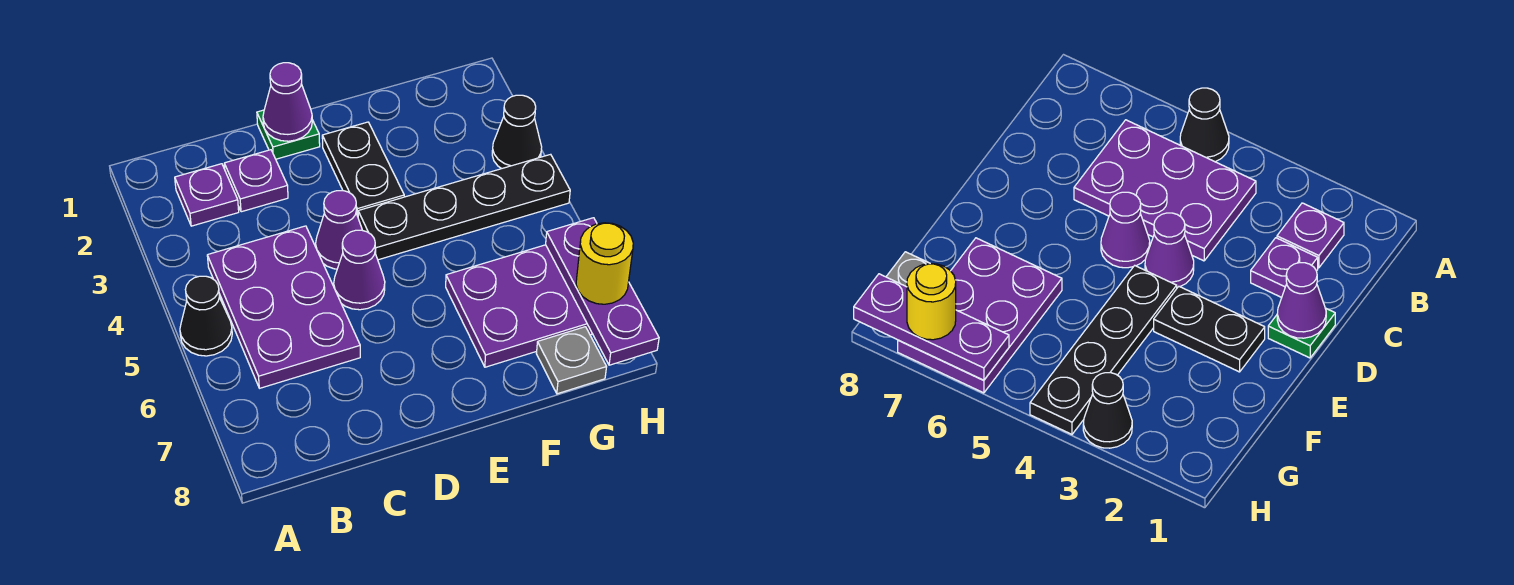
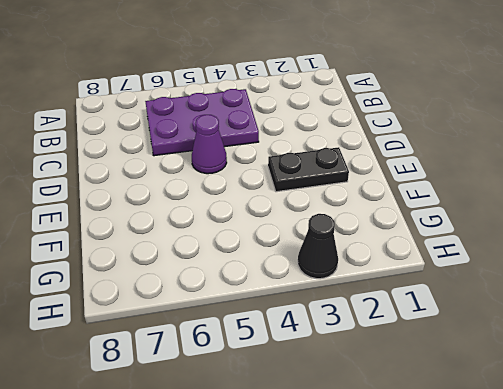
none -> black cone A5 level 1
none -> purple plate B2 level 1
none -> purple plate C2 level 1

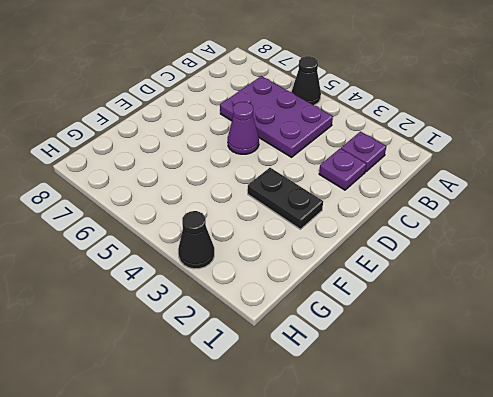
none -> green plate D1 level 1
none -> purple cone D4 level 1
none -> black plate E4:H4 level 1

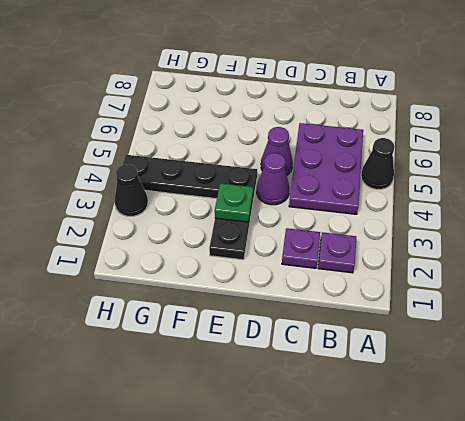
green plate E3 level 2 -> green plate D1 level 1
none -> purple plate F6:H7 level 1
none -> grey plate G8 level 1
none -> purple cone D1 level 2

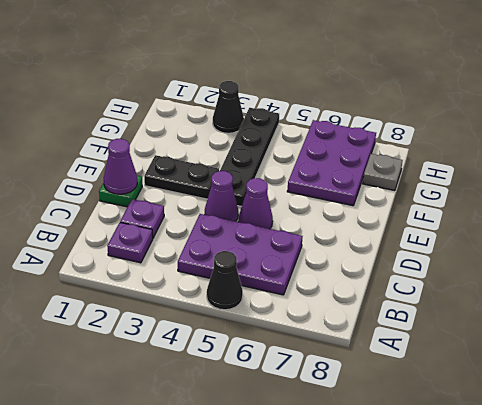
none -> purple plate H6:H8 level 2
none -> yellow round brick H7 level 3

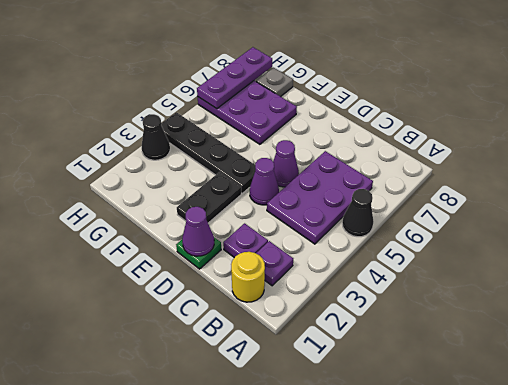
yellow round brick B1 level 1 -> yellow round brick H7 level 3

